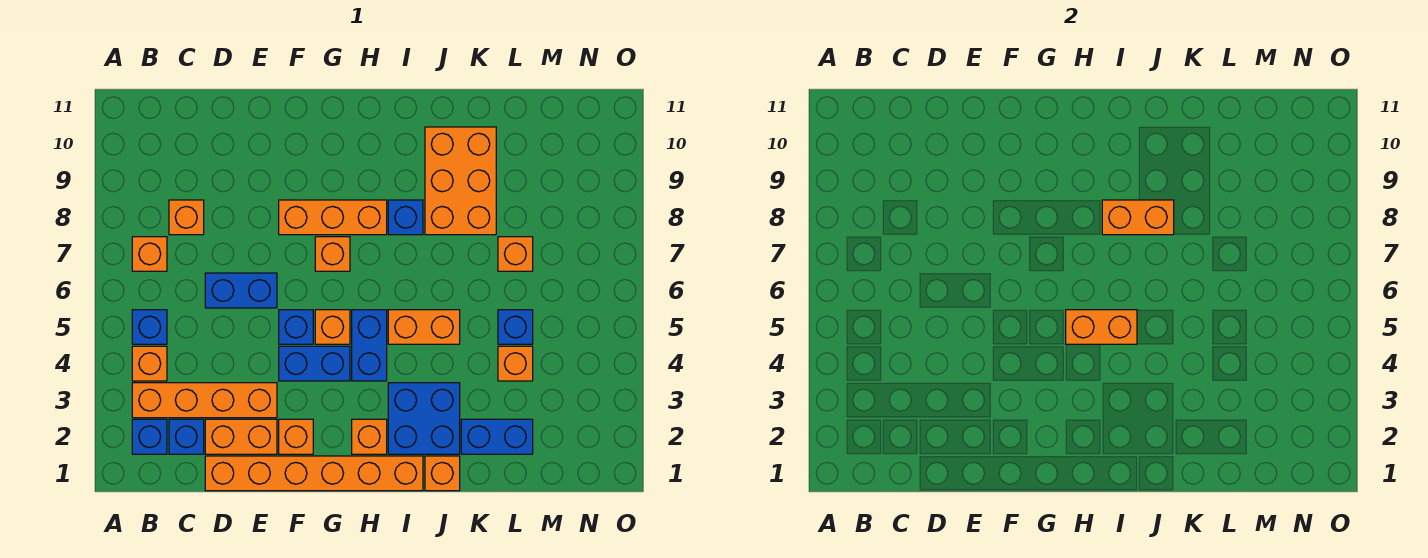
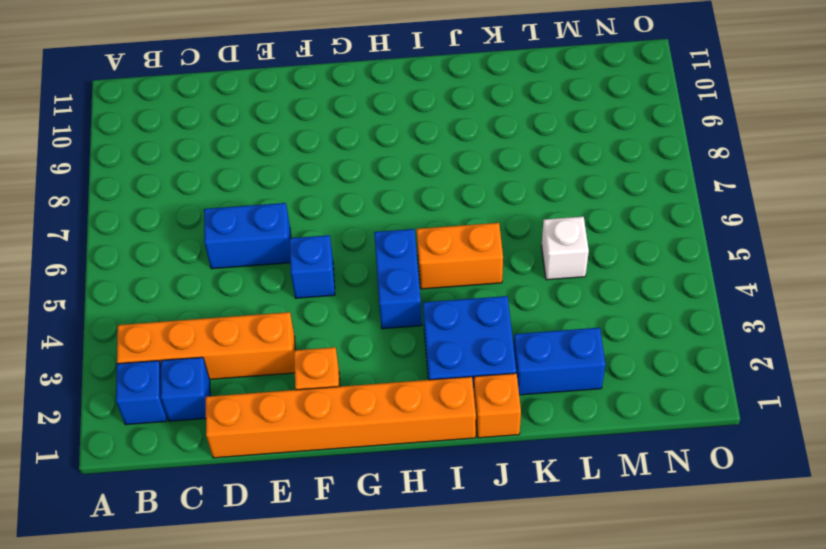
white brick L5 level 1 -> blue brick L5 level 1
none -> orange brick B4 level 1
none -> blue brick B5 level 1
none -> orange brick B7 level 1

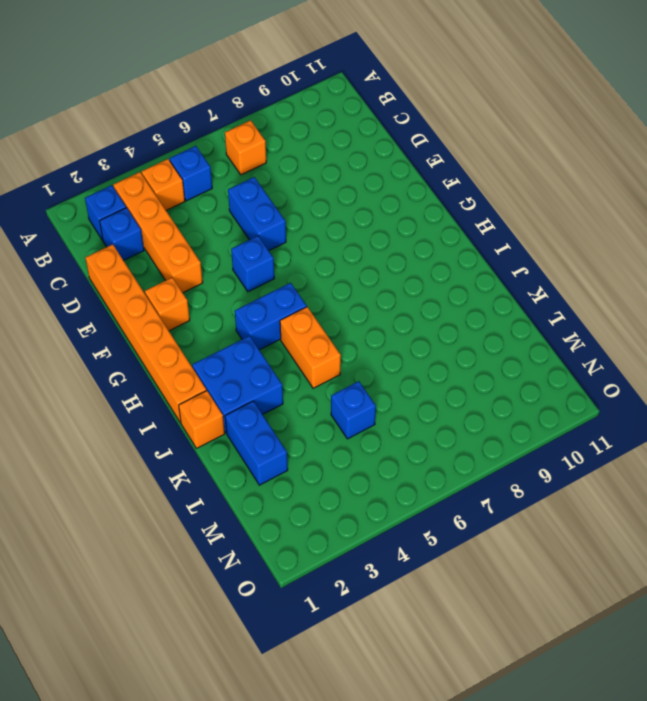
none -> orange brick C8 level 1
none -> orange brick D2:E2 level 1
none -> blue brick F4:G4 level 1

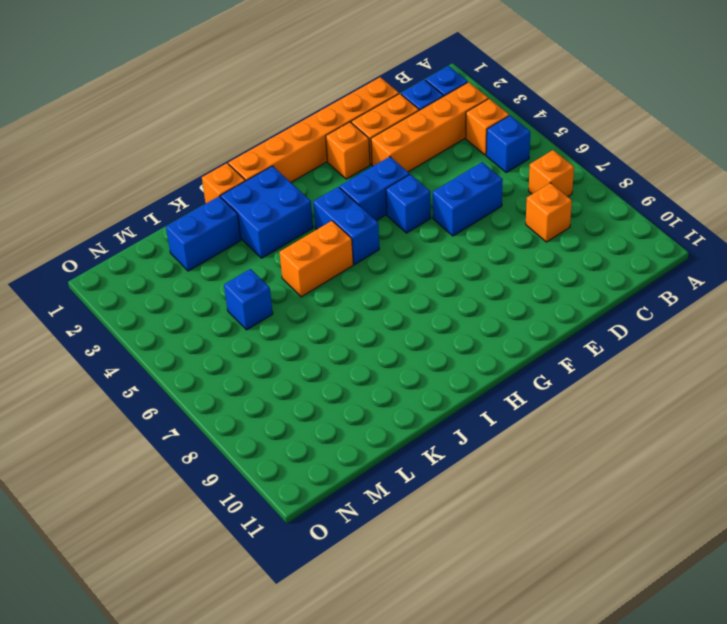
none -> orange brick F8:H8 level 1
none -> orange brick G5 level 1
none -> orange brick G7 level 1

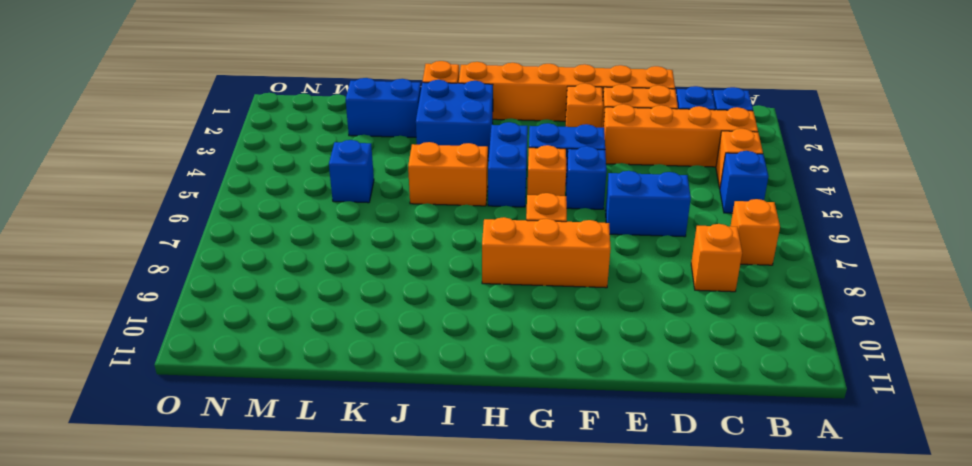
none -> orange brick H2 level 1
none -> blue brick I8 level 1
none -> orange brick J8:K10 level 1

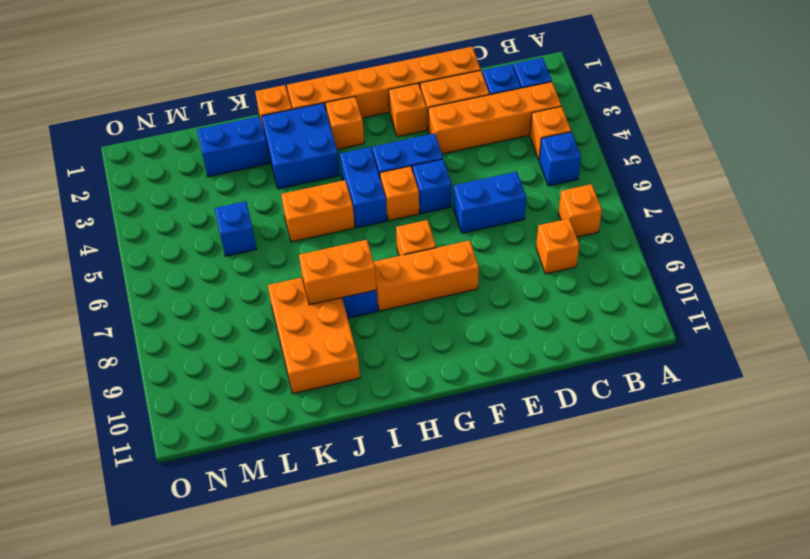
none -> orange brick L4 level 1
none -> orange brick L7 level 1
none -> orange brick H5:I5 level 2

